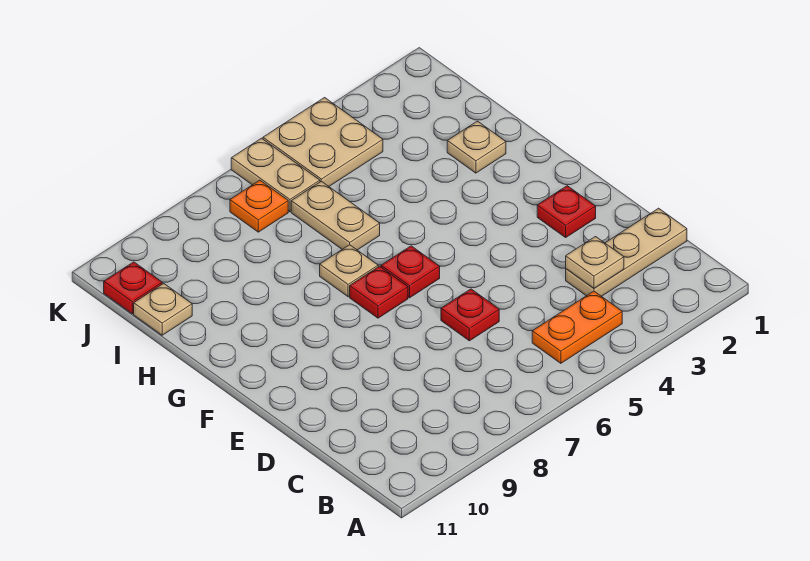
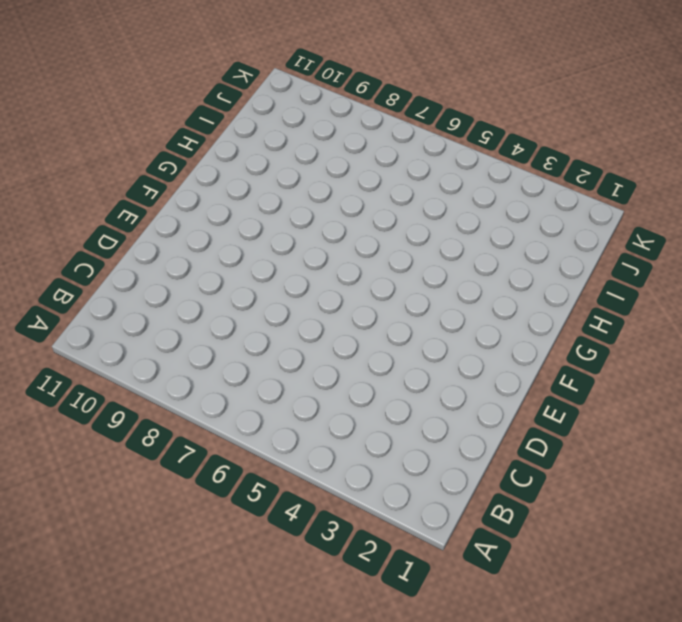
none -> orange plate B4:B5 level 1
none -> tan plate C1:C3 level 1
none -> red plate D6 level 1

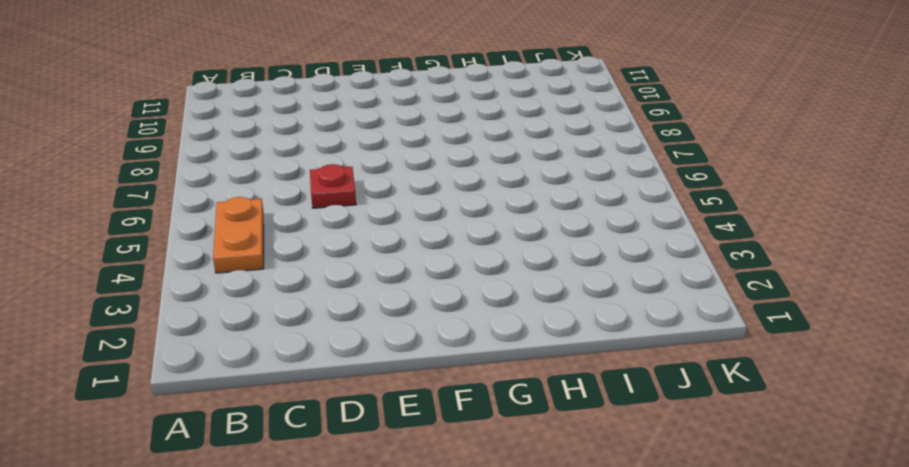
none -> tan plate C1:C3 level 1
none -> red plate E2 level 1
none -> red plate F6 level 1

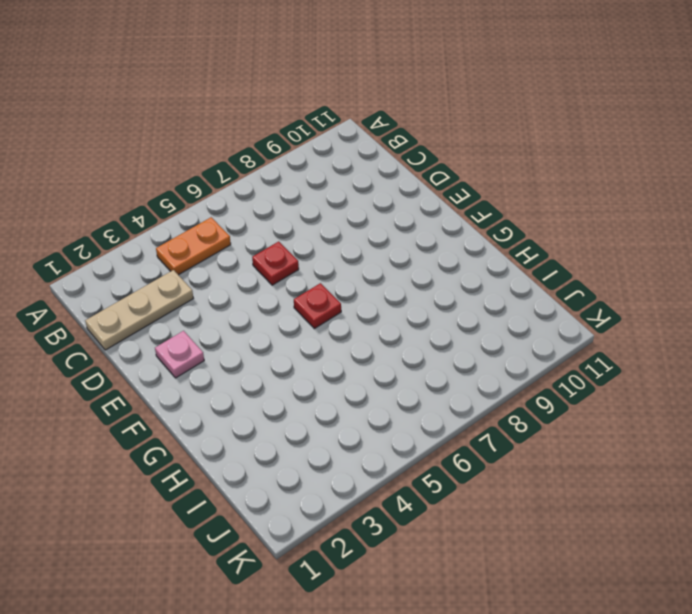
pink plate E2 level 1 -> red plate E2 level 1
none -> red plate F7 level 1
none -> tan plate G7 level 1
none -> tan plate H2 level 1

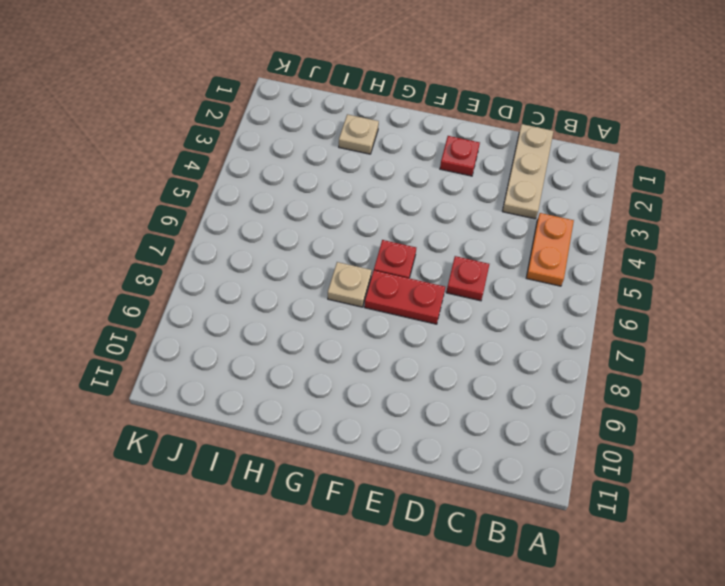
red plate E7:F7 level 1 -> red plate F7 level 1
none -> tan plate H6:I6 level 1
none -> tan plate I11 level 1
none -> tan plate J4:K5 level 1

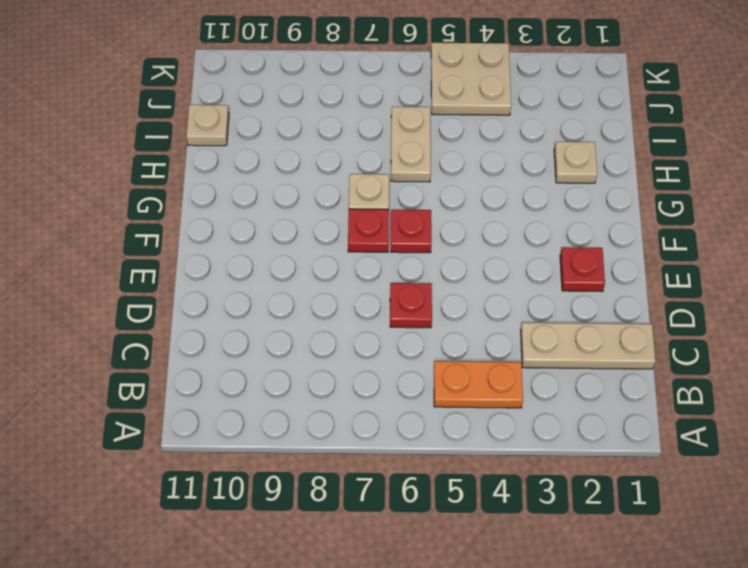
none -> tan plate J6:K6 level 1
none -> orange plate J7 level 1
none -> red plate J11 level 1

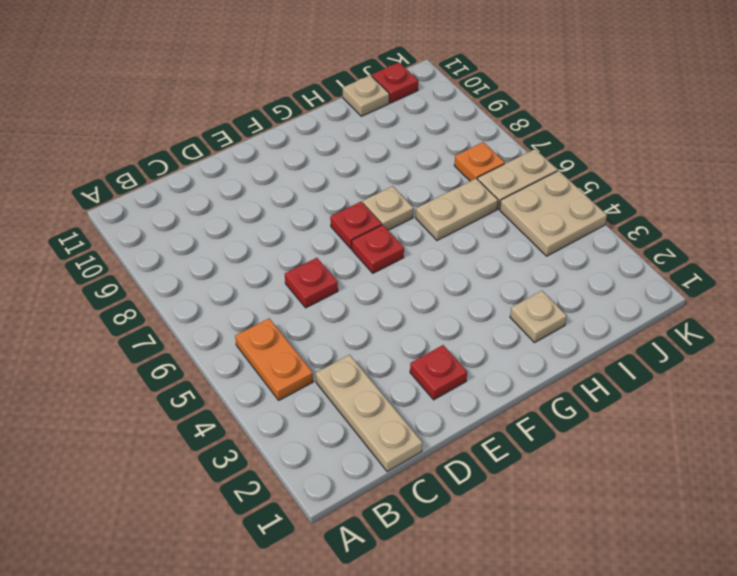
none -> tan plate C3 level 2

